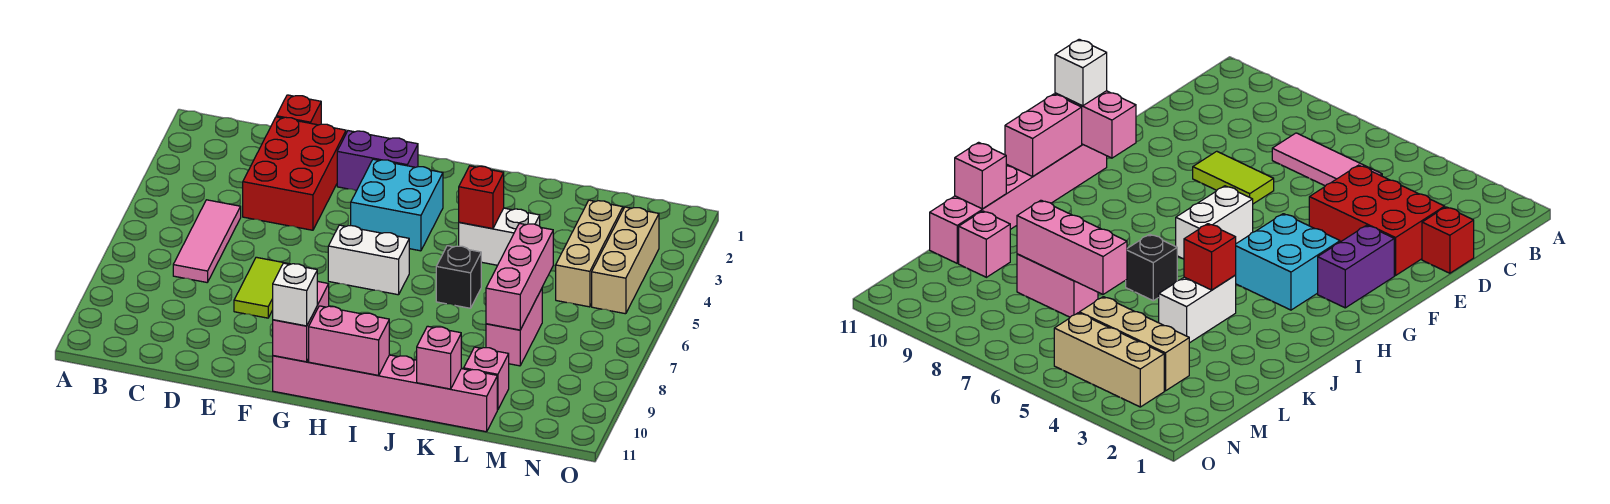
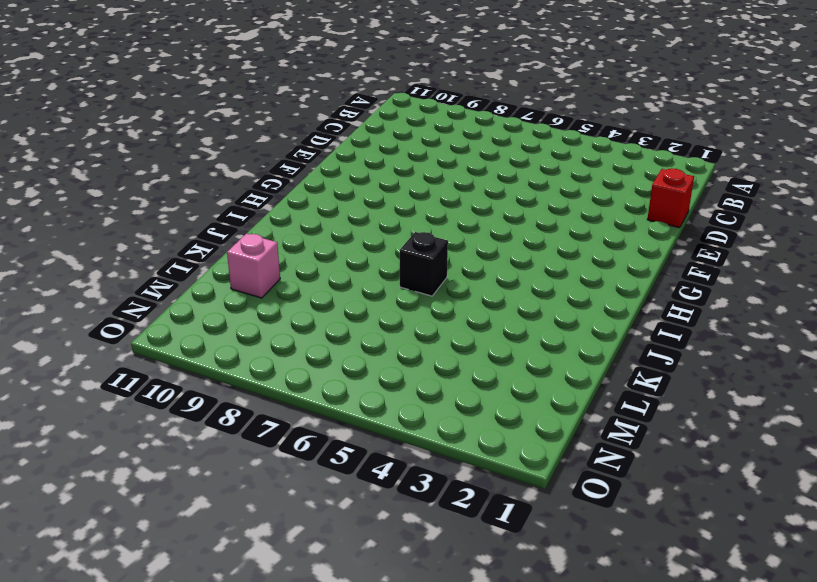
none -> pink tile C5:C7 level 1
none -> red brick D2:E4 level 1
none -> lime tile E7:E8 level 1

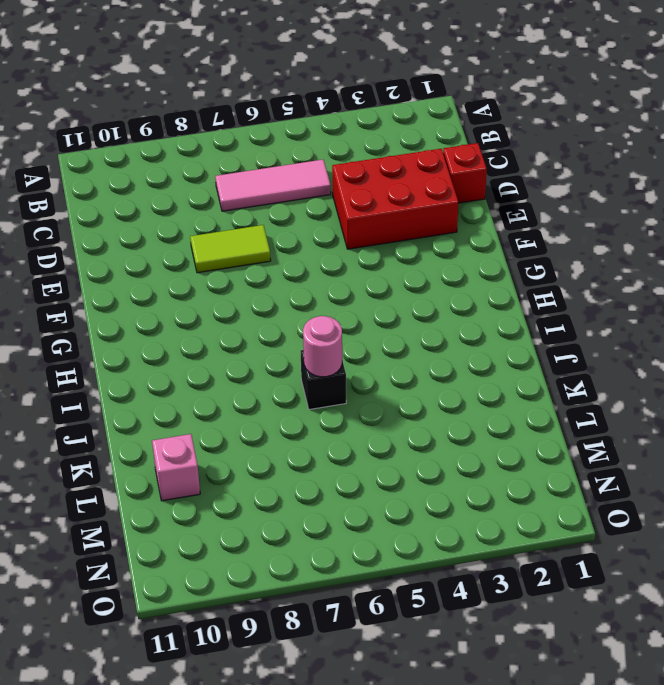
pink round brick J6 level 2 -> none
none -> purple brick F2:G2 level 1
none -> cyan brick G3:H4 level 1
none -> white brick G6:H6 level 1

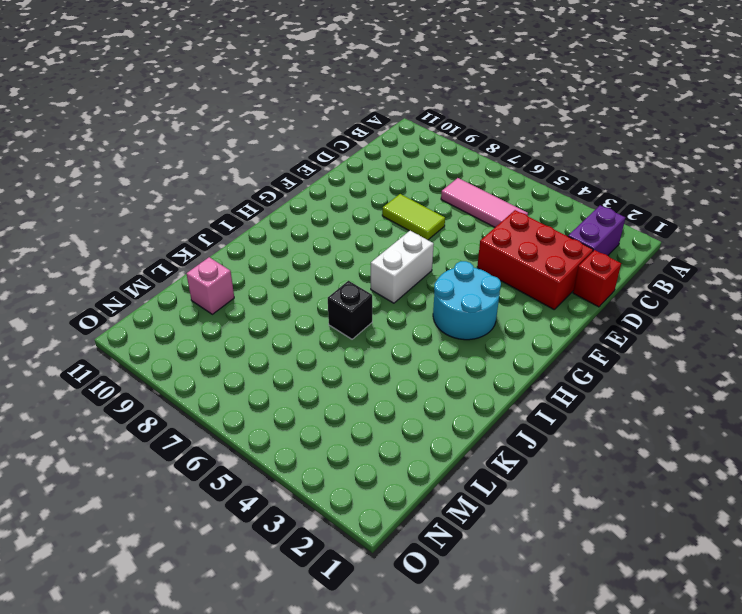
purple brick B2:C2 level 1 -> purple brick F2:G2 level 1
cyan round brick G3:H4 level 1 -> cyan brick G3:H4 level 1
none -> pink brick G11:L11 level 1
none -> white brick J4:K4 level 1
none -> pink brick L7:L8 level 1

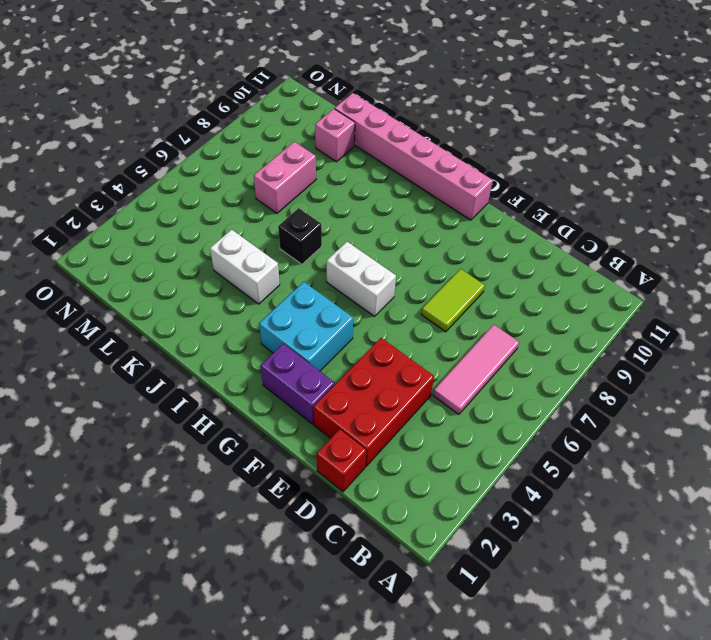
none -> tan brick M3:M5 level 1
none -> tan brick N3:N5 level 1
none -> pink brick G10:G11 level 2

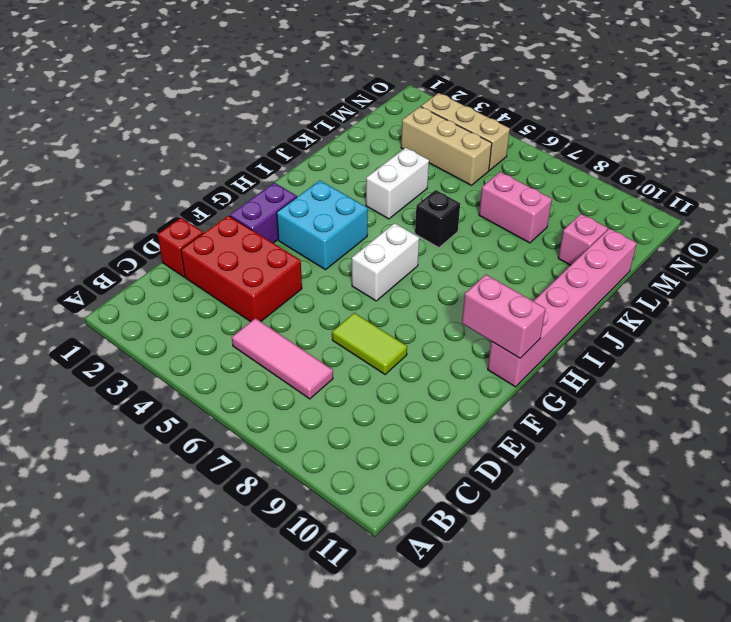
none -> pink brick H11:I11 level 2
none -> red brick J4 level 2
none -> pink brick K11 level 2

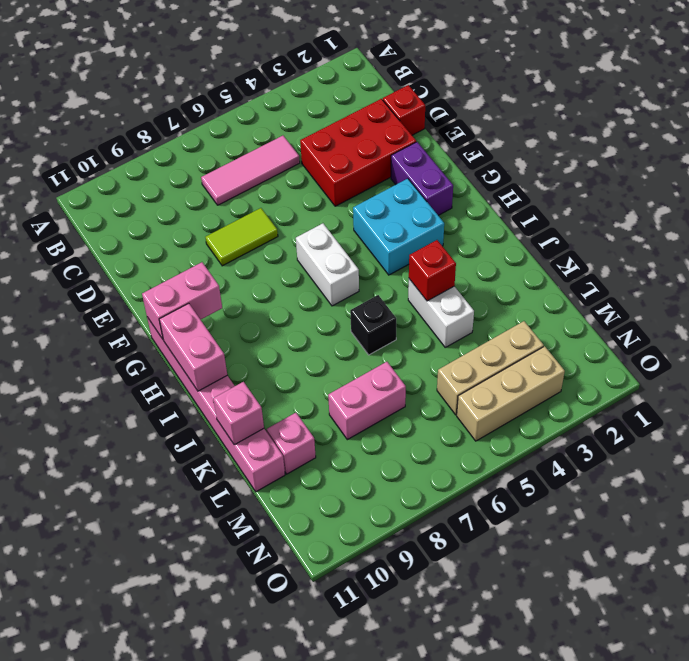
none -> pink brick L6:L8 level 2
none -> white brick G11 level 3

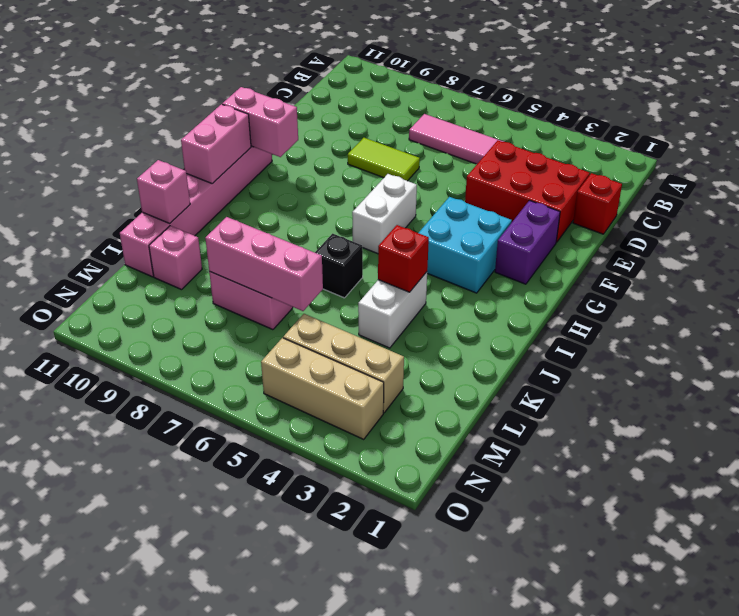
none -> white brick G11 level 3

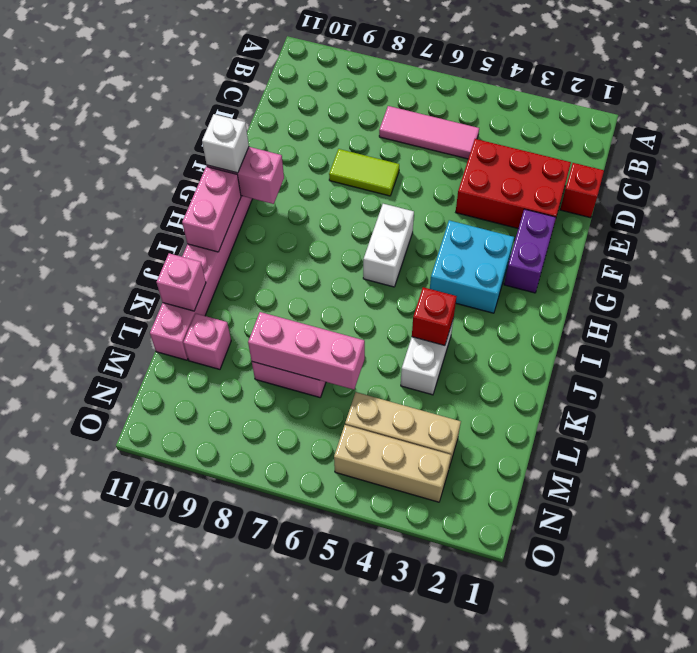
none -> black brick J6 level 1

